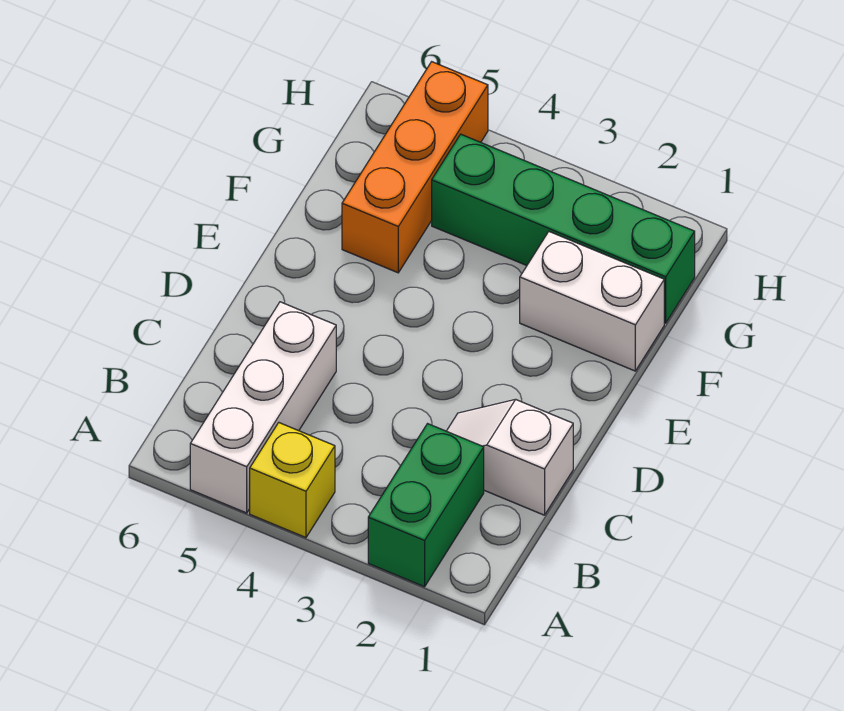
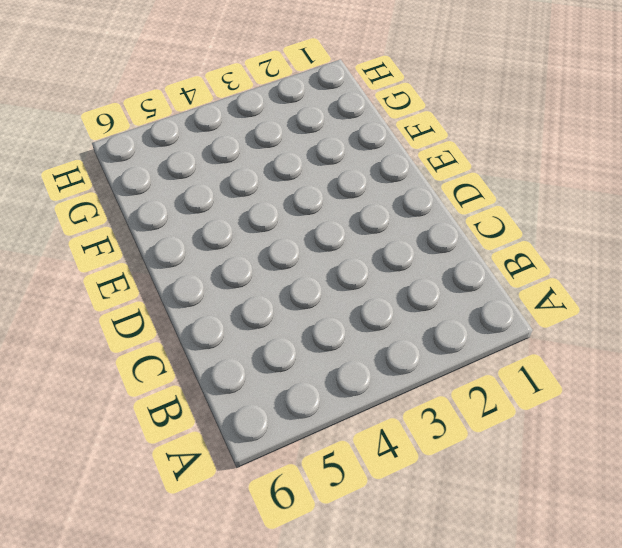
none -> green brick A2:B2 level 1
none -> yellow brick A4 level 1

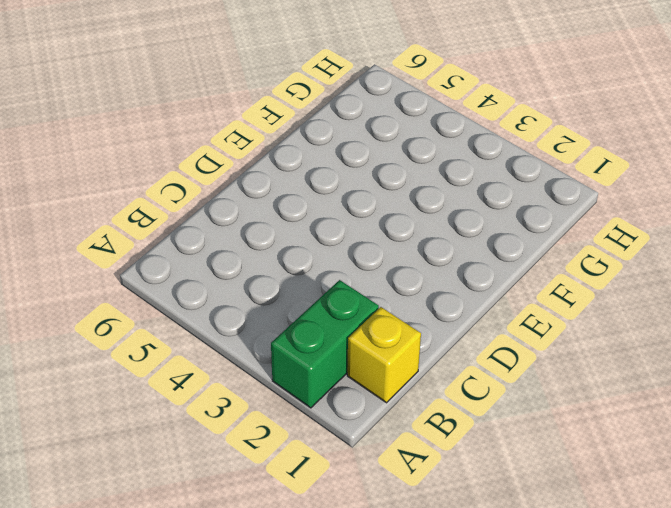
yellow brick B1 level 1 -> yellow brick A4 level 1
none -> white brick A5:C5 level 1
none -> white slope C1:C2 level 1 top 1

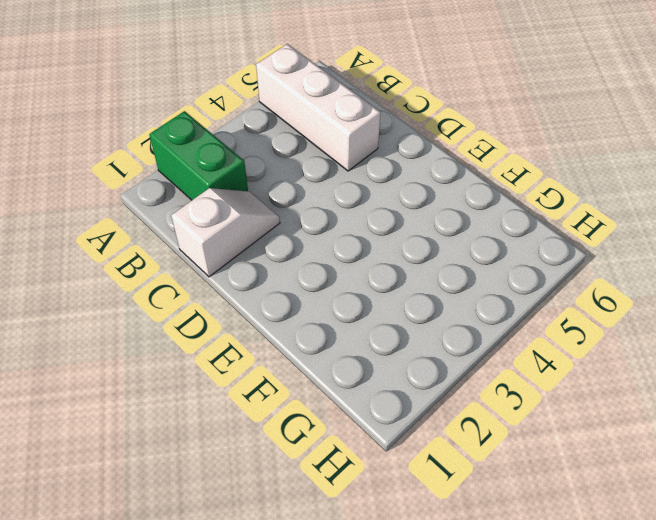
none -> yellow brick A4 level 1
none -> white brick F1:F2 level 1

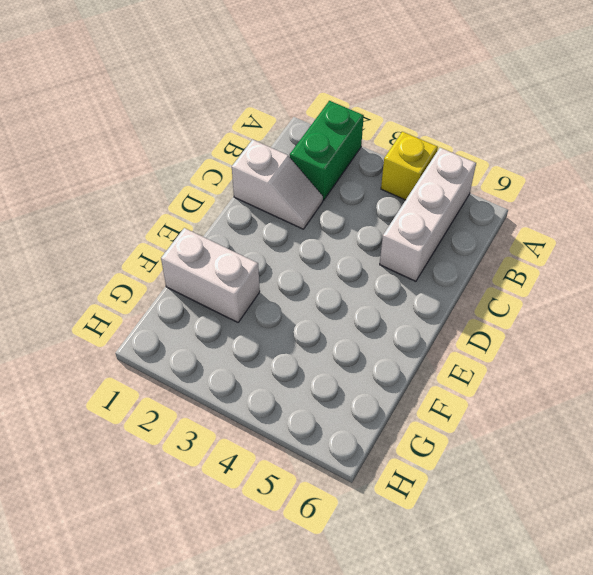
none -> orange brick F5:H5 level 1
none -> green brick G1:G4 level 1

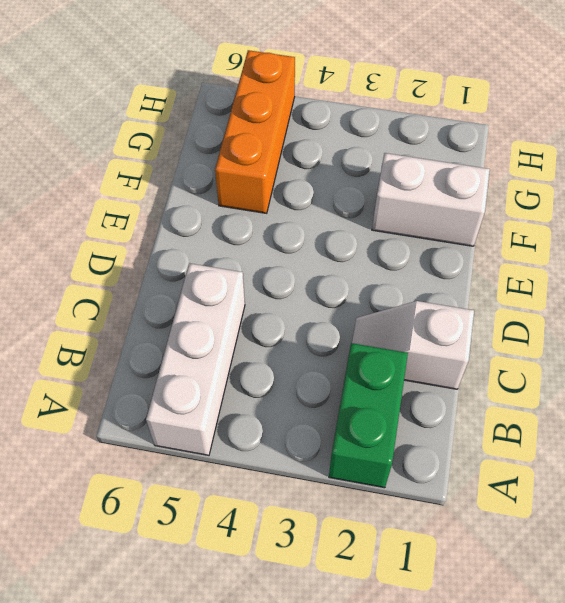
none -> yellow brick A4 level 1
none -> green brick G1:G4 level 1

